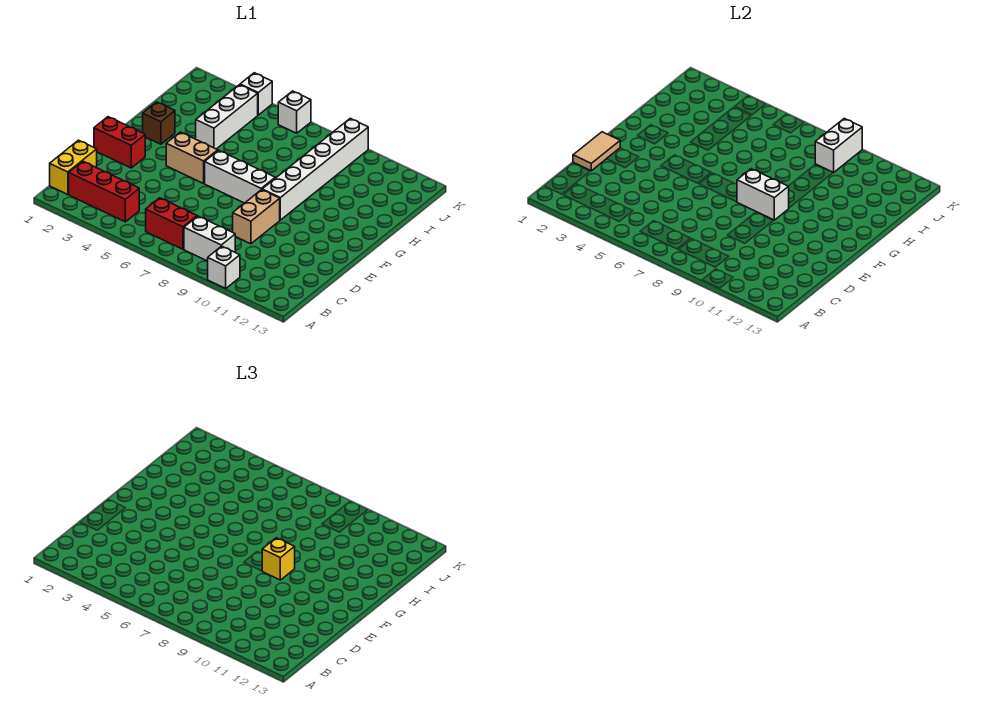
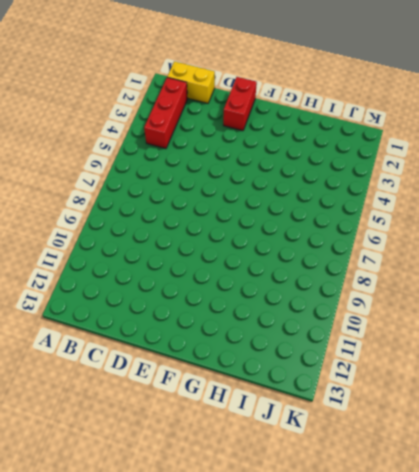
none -> white brick A10 level 1
none -> red brick B6:B7 level 1
none -> white brick B8:B9 level 1

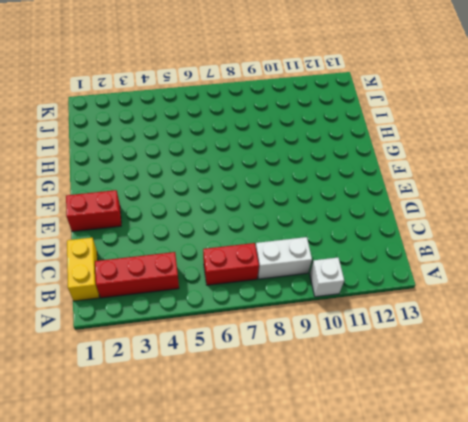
none -> tan brick D9:E9 level 1
none -> tan brick F4:F5 level 1
none -> white brick F6:F8 level 1

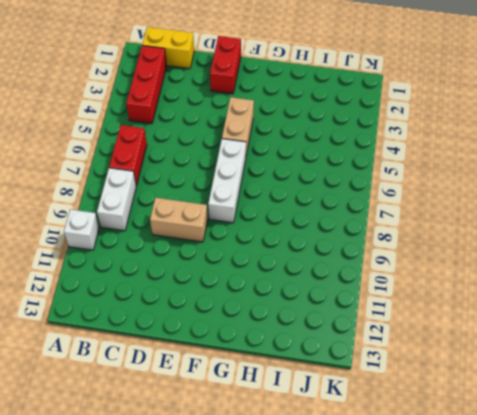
none -> white brick F9:K9 level 1
none -> brown brick G2 level 1
none -> white brick H4:J4 level 1

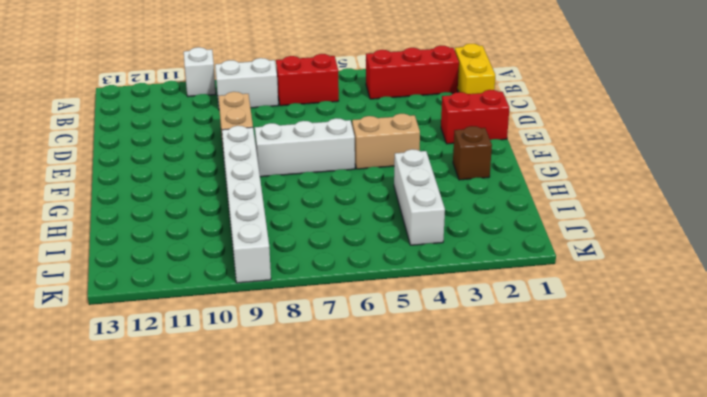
none -> white brick K4 level 1
none -> white brick K6 level 1
none -> tan tile D1:E1 level 2

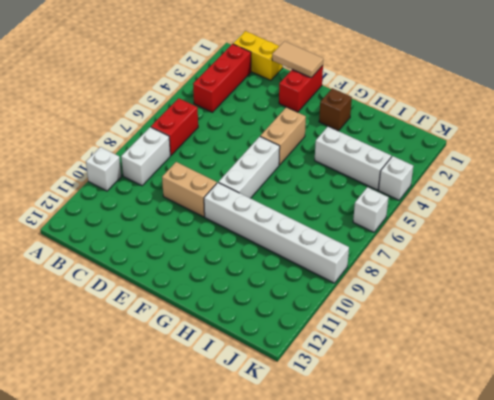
none -> white brick F8:F9 level 2
none -> white brick J9:K9 level 2
none -> yellow brick F9 level 3

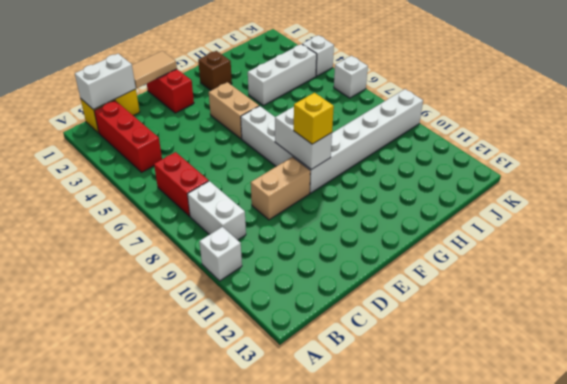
white brick B1:C1 level 2 -> white brick J9:K9 level 2

